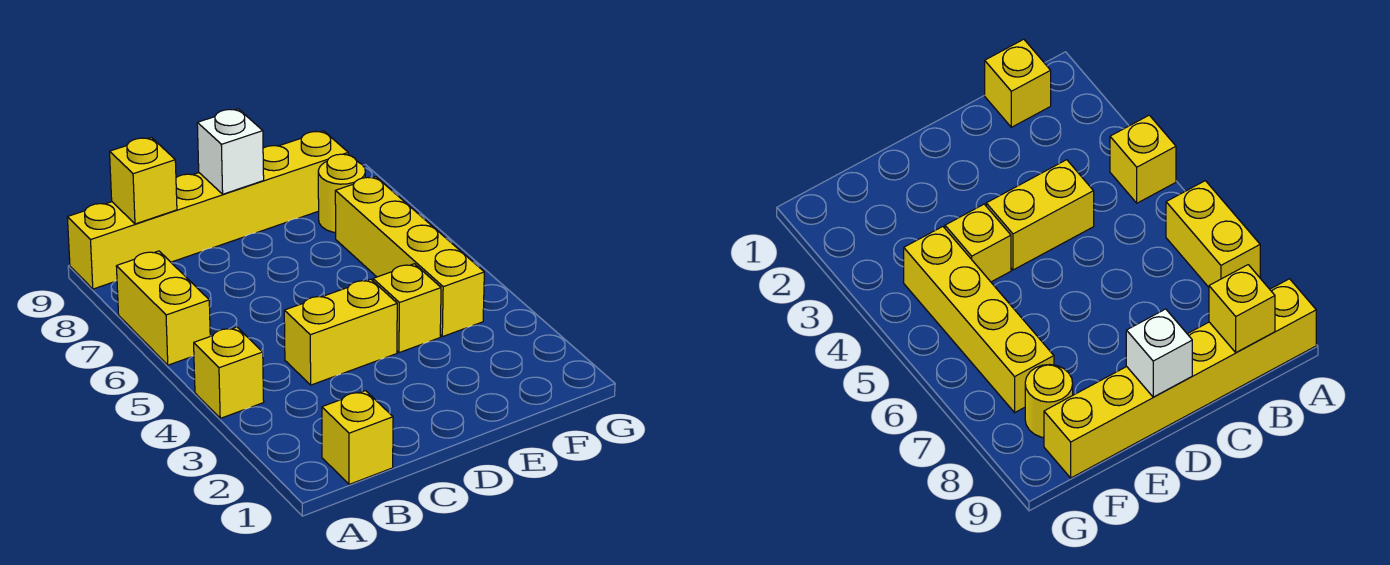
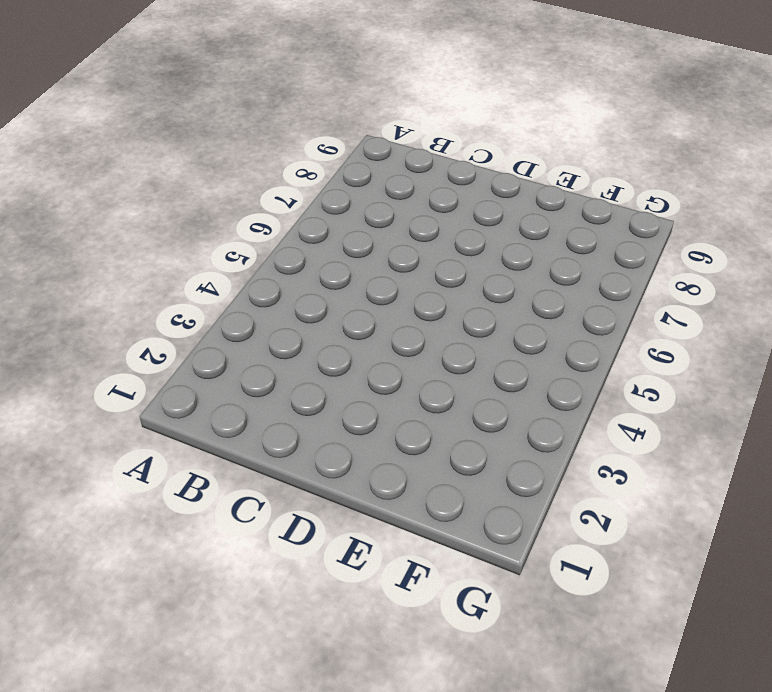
none -> yellow brick A4 level 1
none -> yellow brick A6:A7 level 1

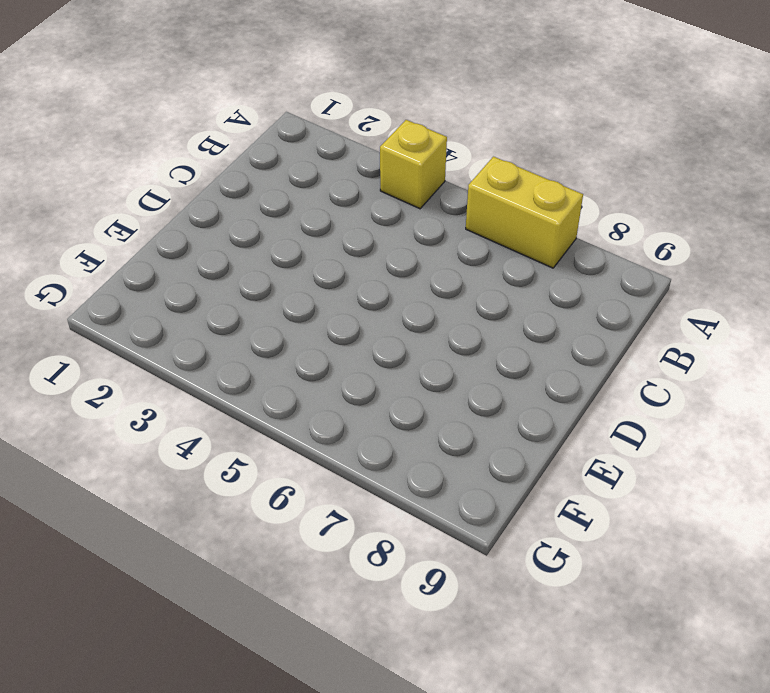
none -> yellow brick A9:F9 level 1
none -> yellow brick B1 level 1

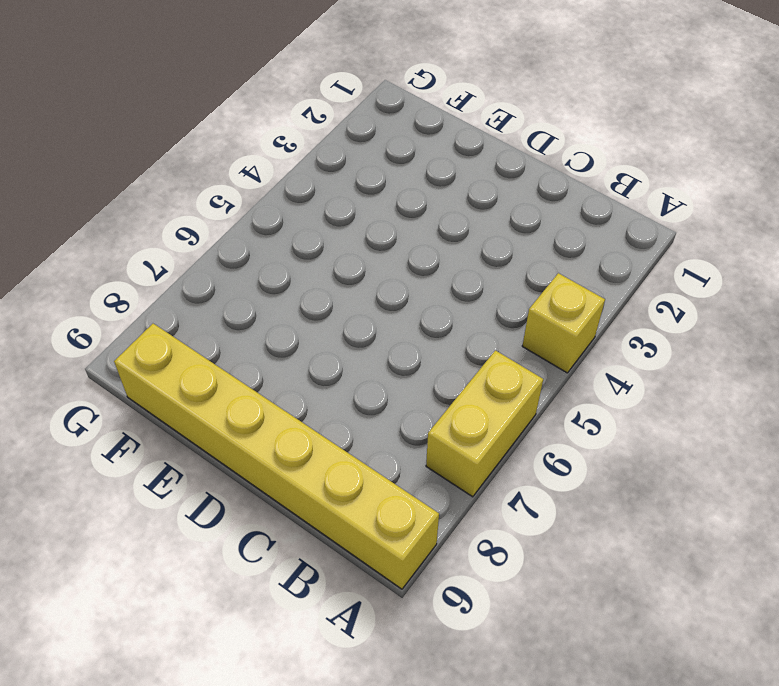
none -> yellow brick B1 level 1
none -> yellow brick C4:D4 level 1

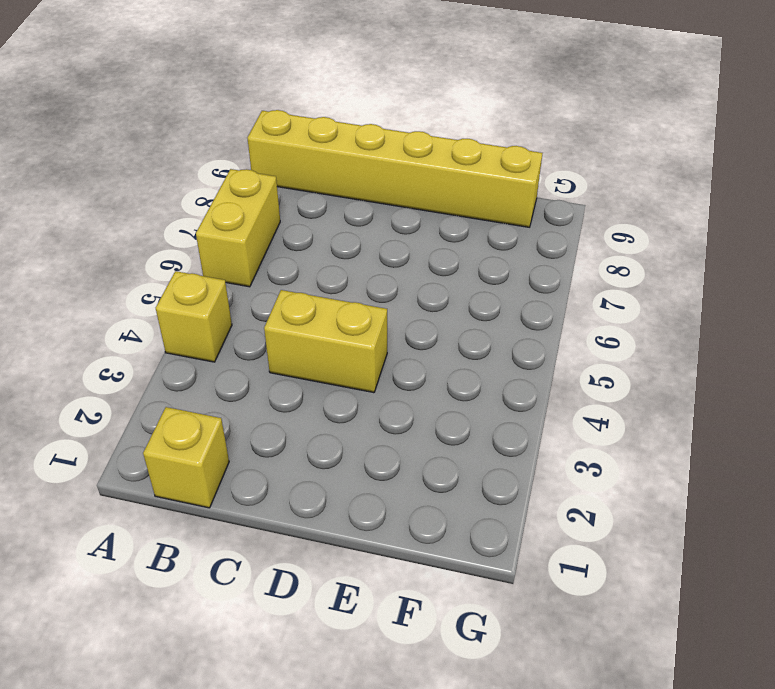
none -> yellow brick E4 level 1
none -> yellow brick F4:F7 level 1

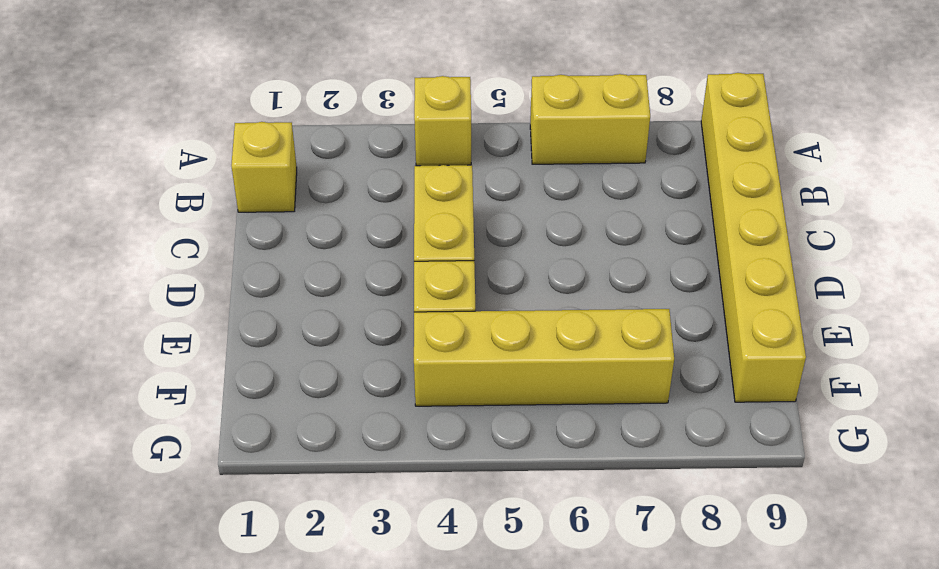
none -> yellow round brick F8 level 1
none -> yellow brick B9 level 2

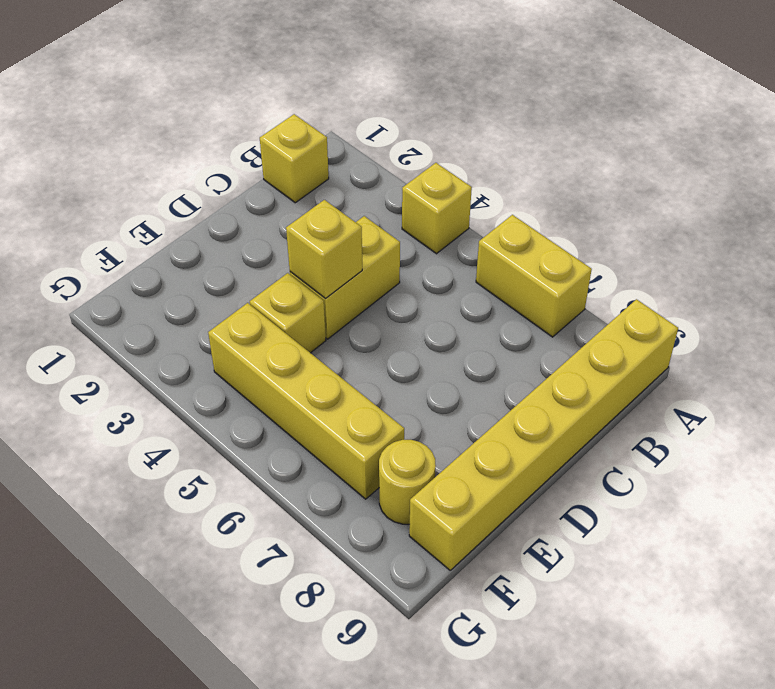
yellow brick D4 level 2 -> yellow brick B9 level 2
none -> white brick D9 level 2

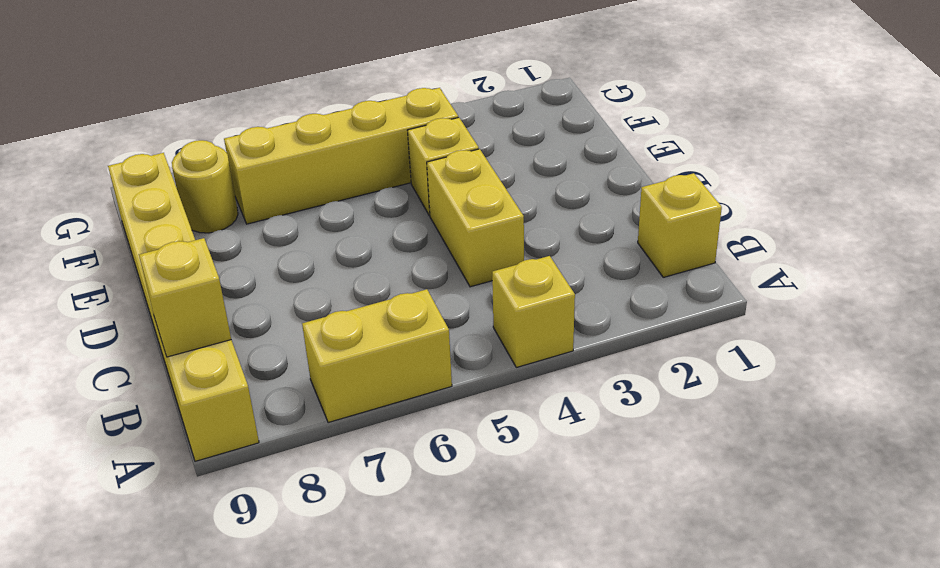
none -> white brick D9 level 2

